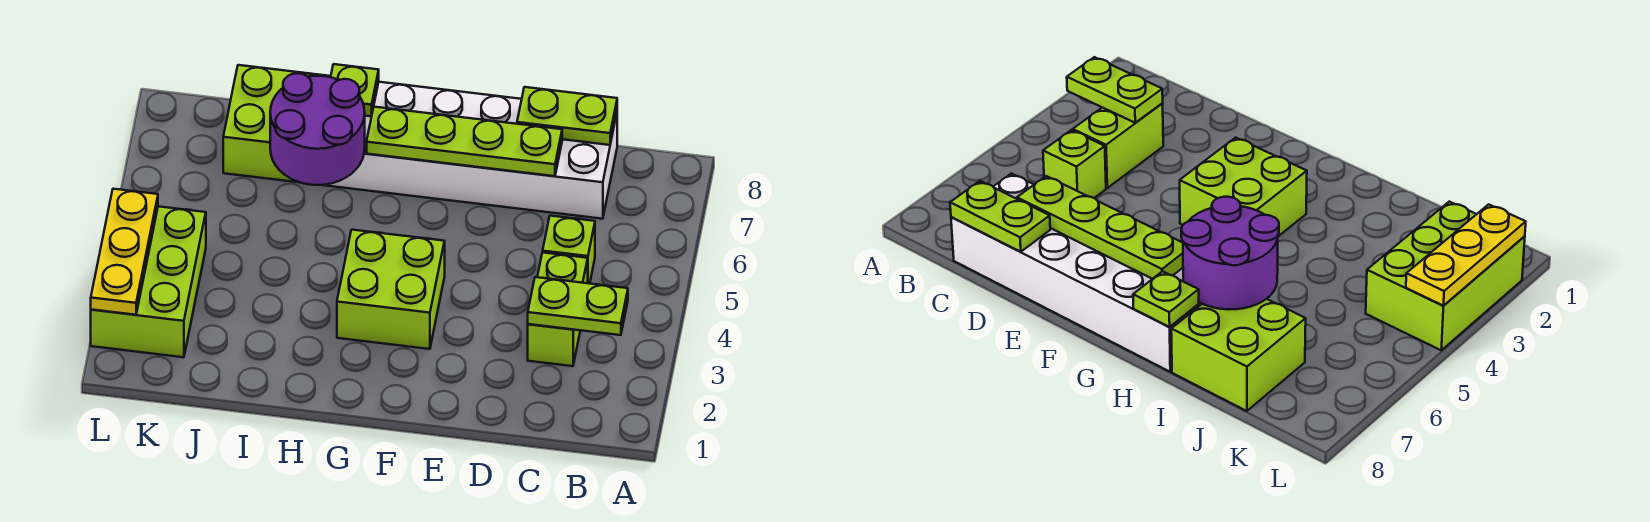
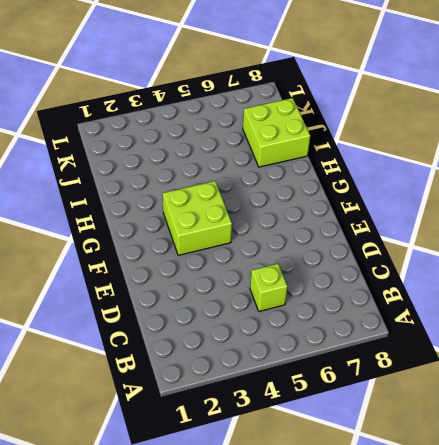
none -> lime brick C3:C4 level 1
none -> white brick C7:H8 level 1
none -> lime brick K2:L4 level 1

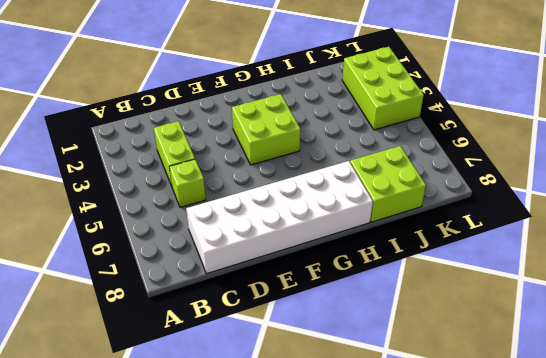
none -> lime plate B3:C3 level 2
none -> lime plate C8:D8 level 2
none -> lime plate D7:G7 level 2

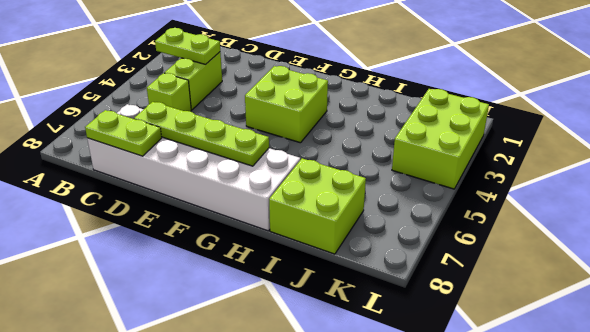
none -> purple round brick H6:I7 level 2
none -> lime plate H8 level 2
none -> yellow plate L2:L4 level 2

